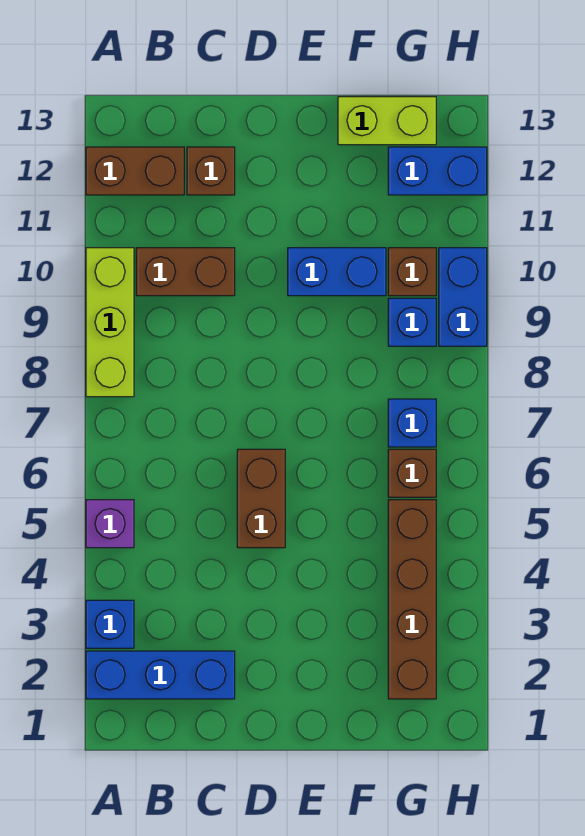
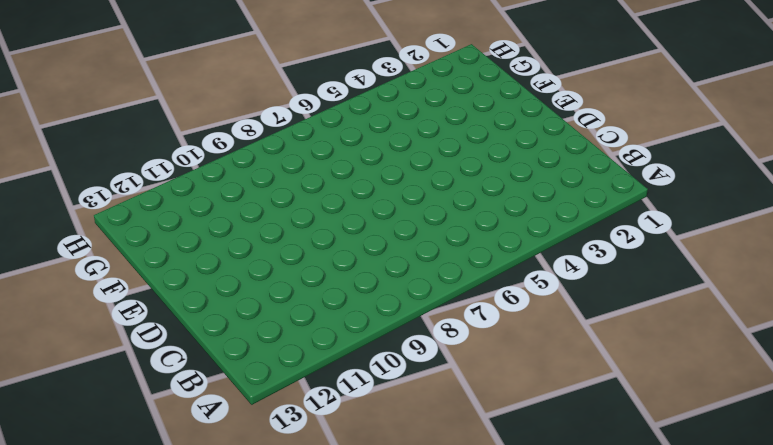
none -> blue brick A2:C2 level 1
none -> blue brick A3 level 1
none -> purple brick A5 level 1

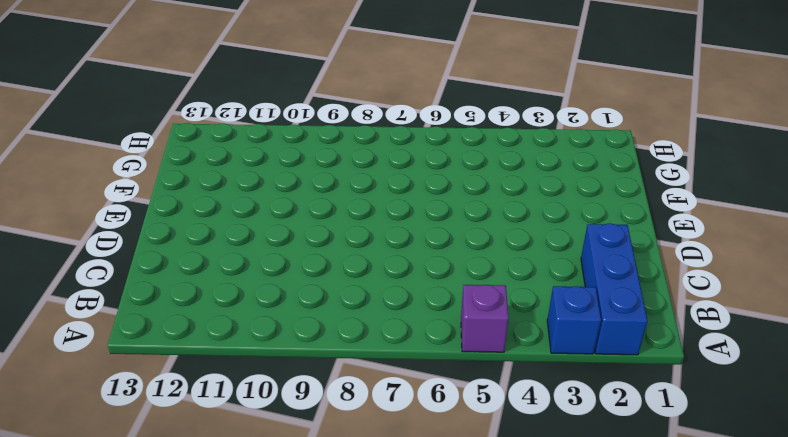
none -> lime brick A8:A10 level 1
none -> brown brick A12:B12 level 1
none -> brown brick B10:C10 level 1

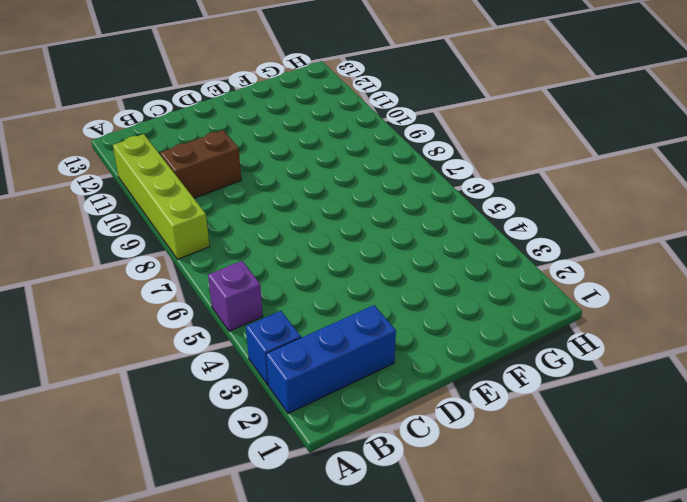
lime brick A8:A11 level 1 -> lime brick A8:A10 level 1
none -> brown brick A12:B12 level 1
none -> brown brick C12 level 1
none -> brown brick D5:D6 level 1

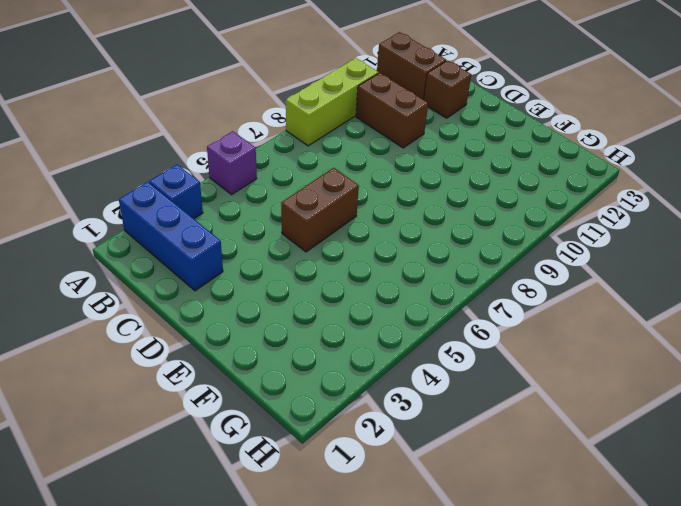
none -> blue brick E10:F10 level 1
none -> lime brick F13:G13 level 1
none -> brown brick G2:G5 level 1

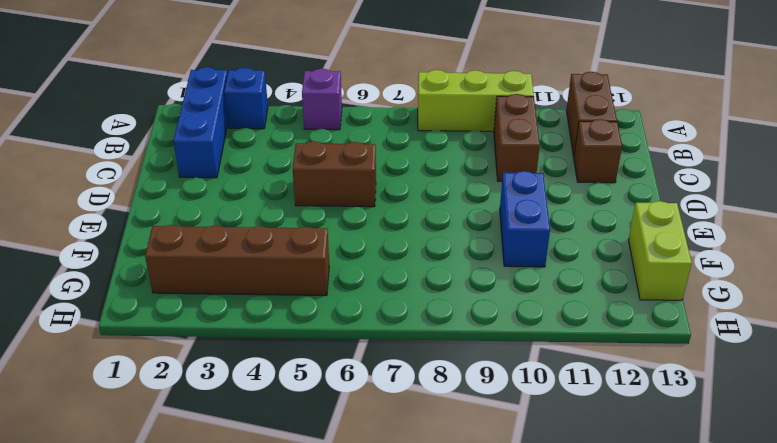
none -> brown brick G6 level 1
none -> blue brick G7 level 1
none -> blue brick G9 level 1

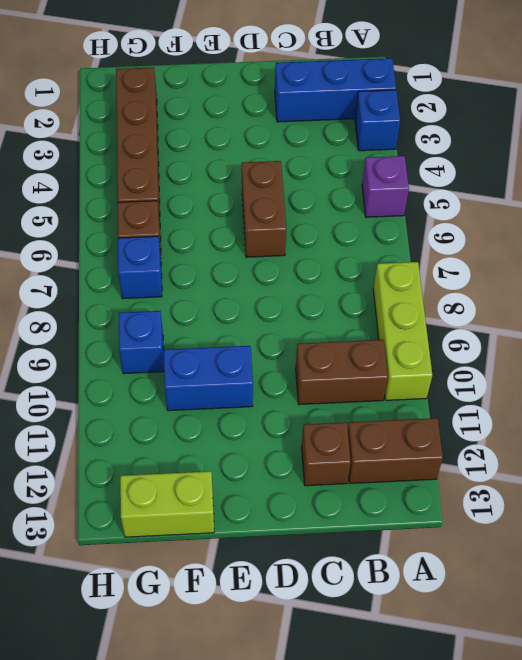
none -> brown brick G10 level 1
none -> blue brick G12:H12 level 1
none -> blue brick H9:H10 level 1

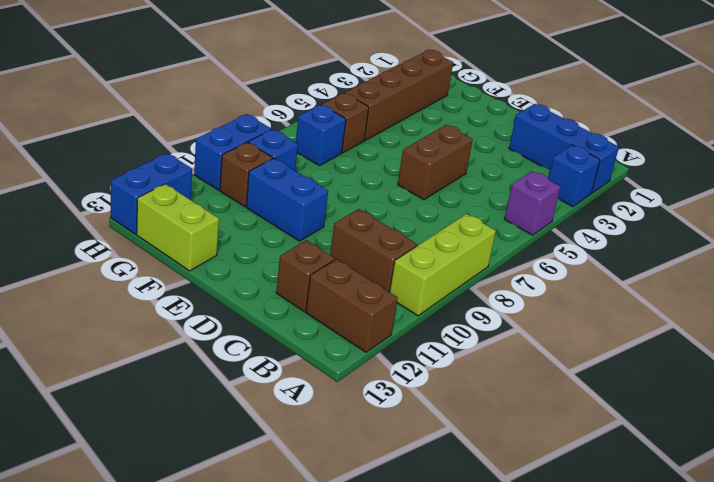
blue brick H12:H13 level 1 -> blue brick G12:H12 level 1

